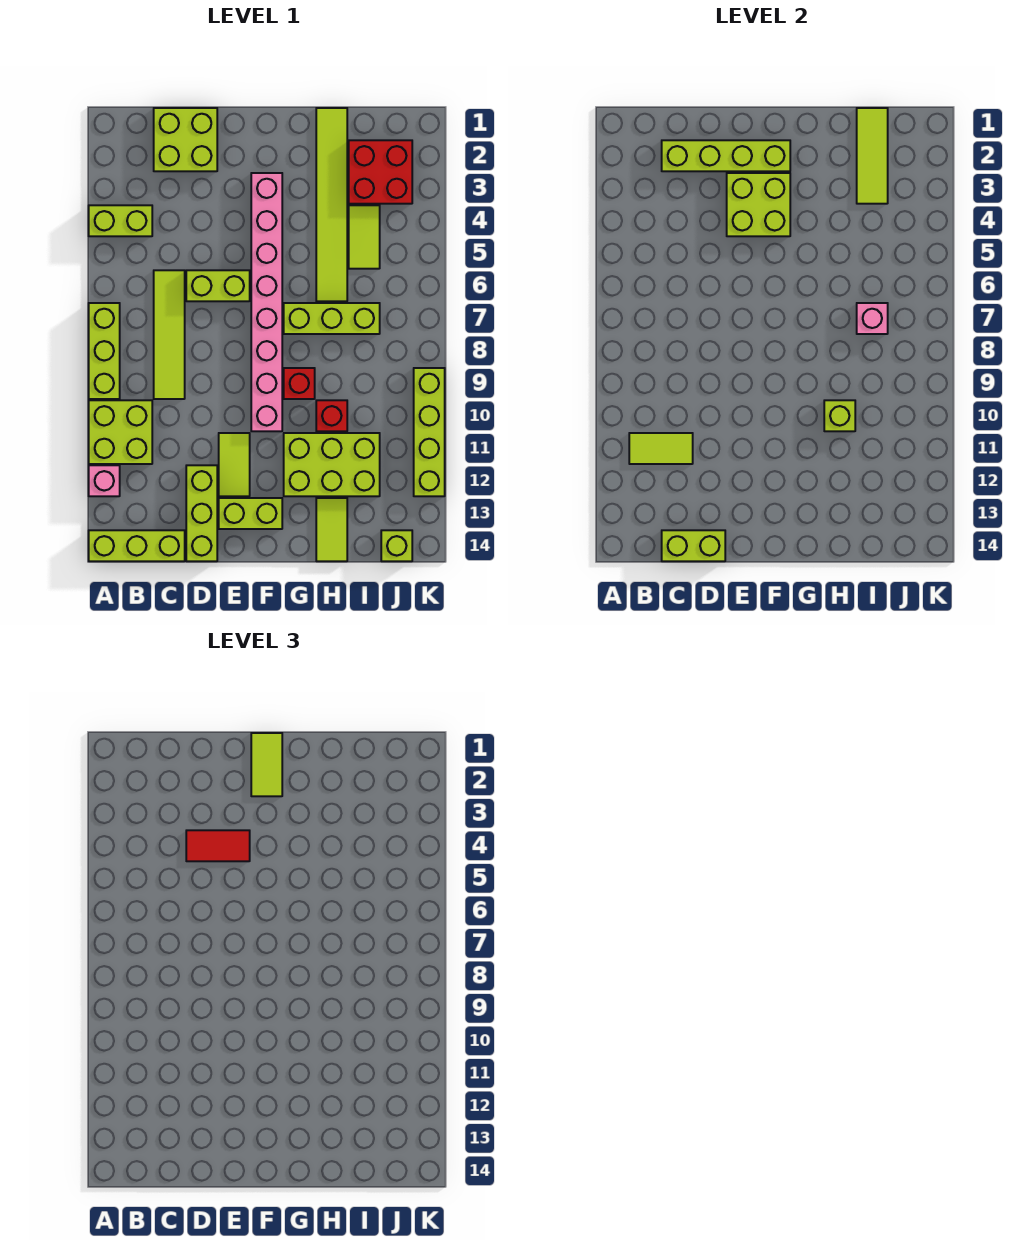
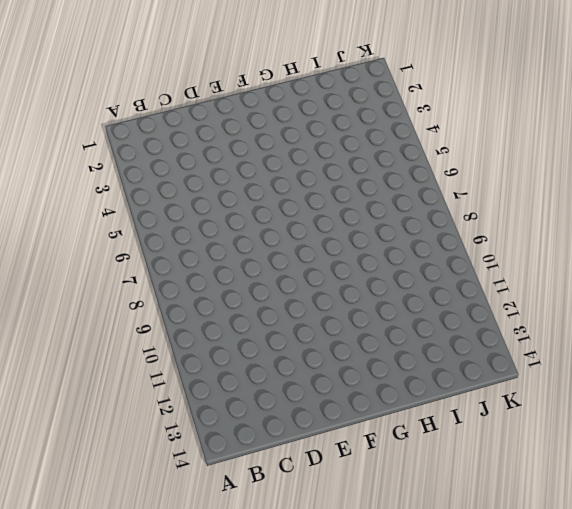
none -> lime brick A4:B4 level 1
none -> lime brick A7:A9 level 1
none -> lime brick A10:B11 level 1
none -> pink brick A12 level 1

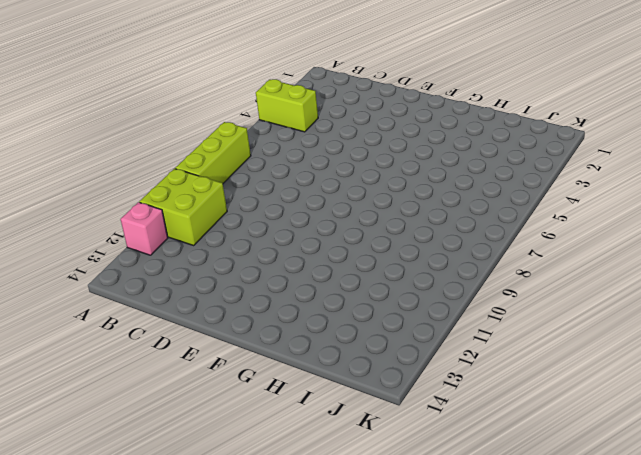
none -> lime brick A14:C14 level 1
none -> lime brick C1:D2 level 1
none -> lime tile C6:C9 level 1
none -> lime brick D6:E6 level 1

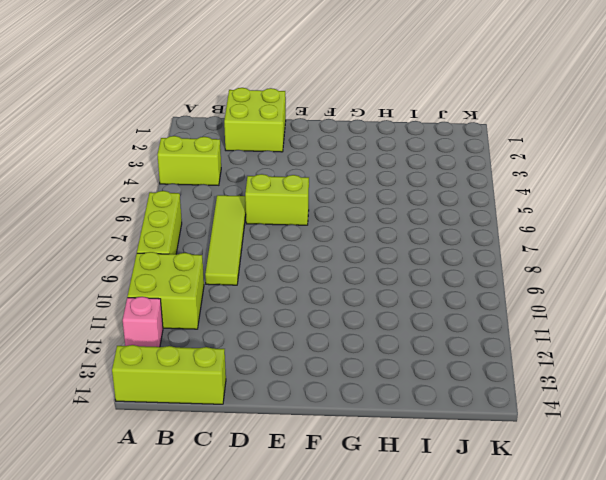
none -> lime brick D12:D14 level 1
none -> lime tile E11:E12 level 1
none -> lime brick E13:F13 level 1
none -> pink brick F3:F10 level 1

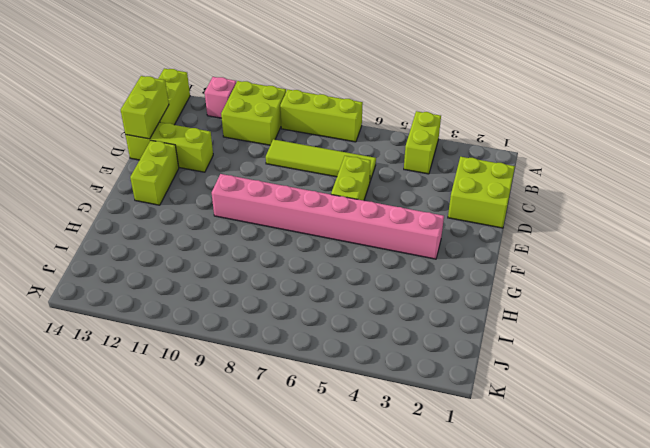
none -> lime tile E11:E12 level 1
none -> lime brick G7:I7 level 1
none -> red brick G9 level 1
none -> lime brick G11:I12 level 1

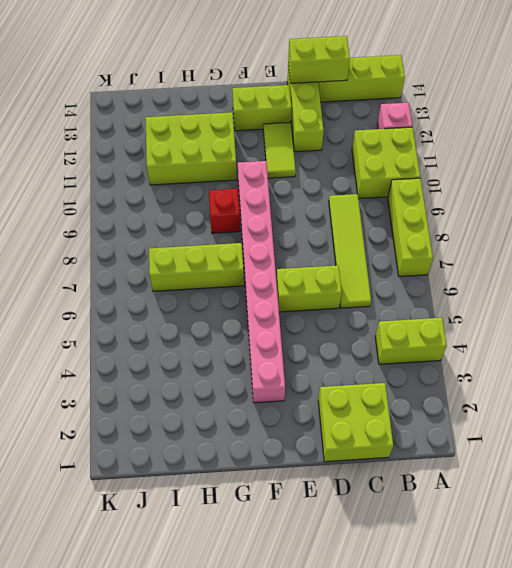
none -> lime tile H1:H6 level 1
none -> red brick H10 level 1
none -> lime tile H13:H14 level 1
none -> red brick I2:J3 level 1

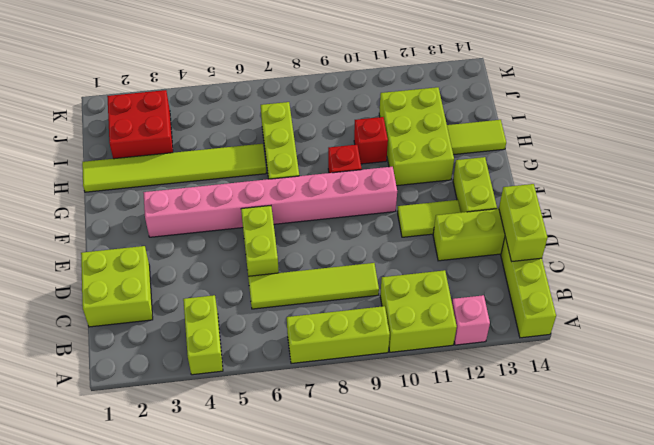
none -> lime tile I4:I5 level 1
none -> lime brick J14 level 1
none -> lime brick K9:K12 level 1
none -> lime tile B11:C11 level 2

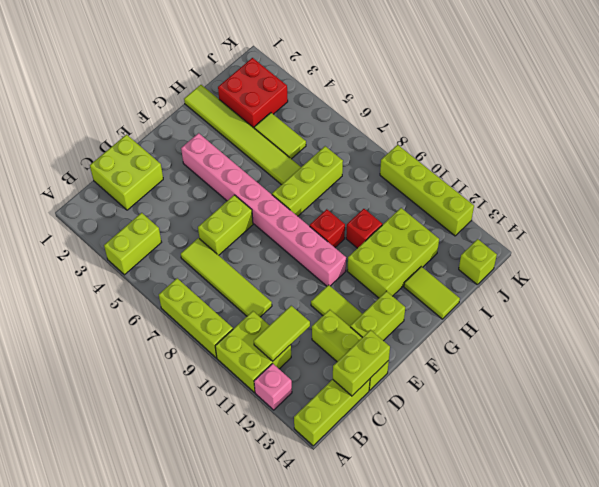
none -> lime brick C2:F2 level 2
none -> lime brick E3:F4 level 2
none -> lime brick H10 level 2
none -> lime tile I1:I3 level 2

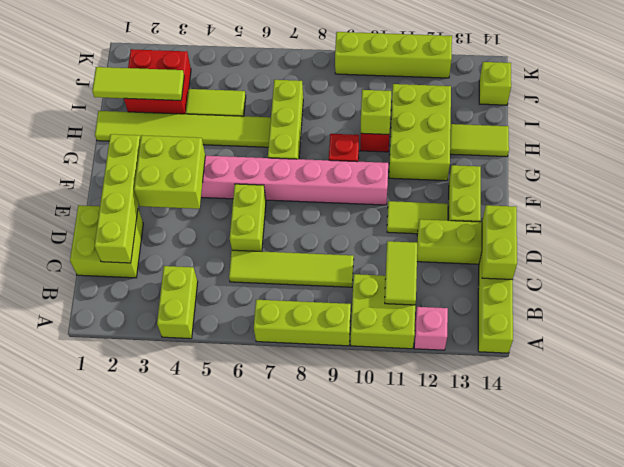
none -> pink brick I7 level 2
none -> red tile D4:E4 level 3
none -> lime tile F1:F2 level 3

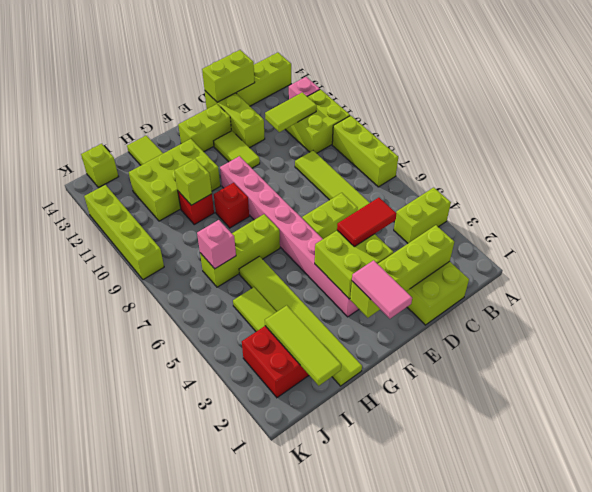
pink tile F1:F2 level 3 -> lime tile F1:F2 level 3

